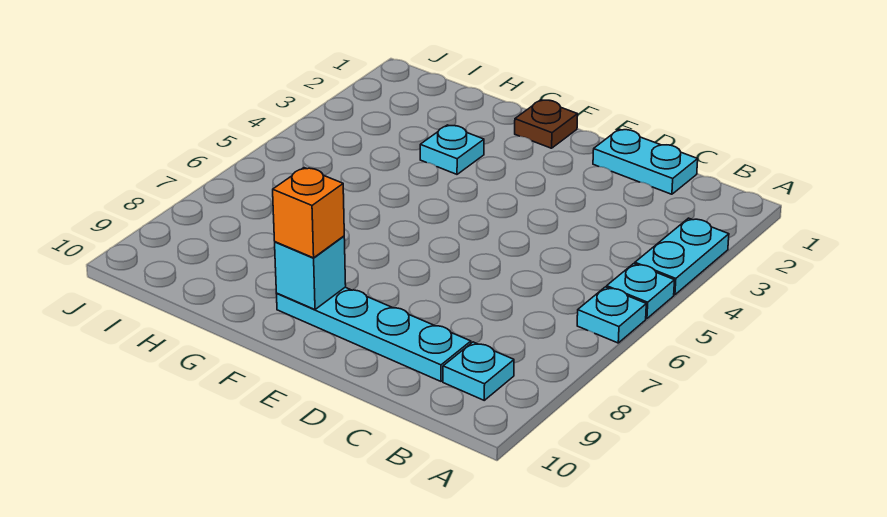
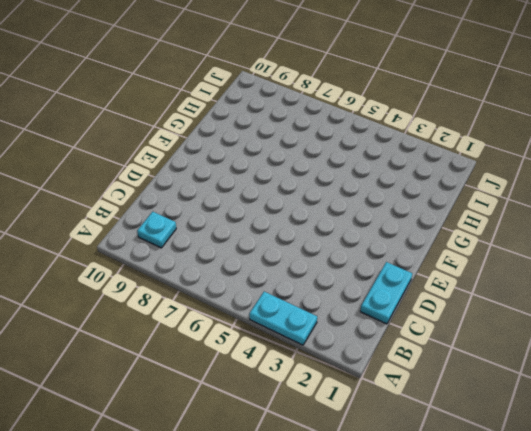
none -> cyan plate A5 level 1
none -> cyan plate A6 level 1

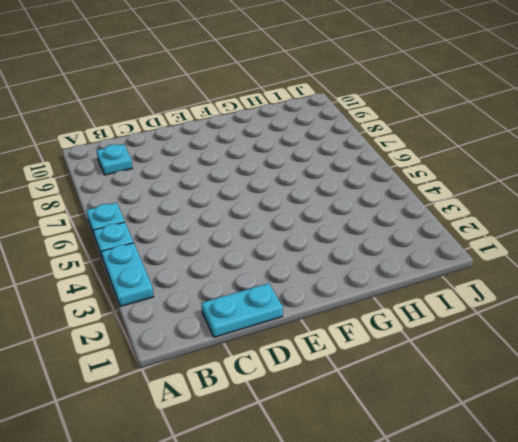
none -> cyan plate C9:F9 level 1
none -> brown plate F1 level 1

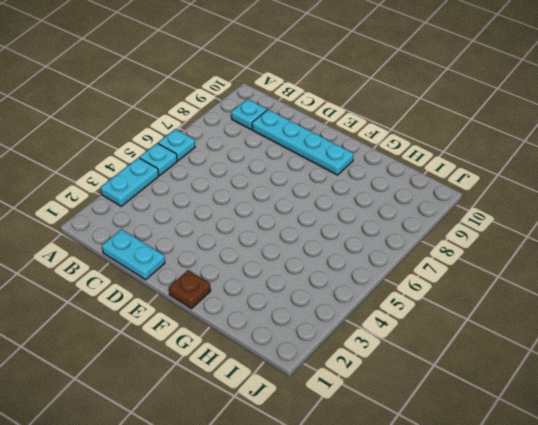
none -> cyan plate G3 level 1
none -> cyan brick F9 level 2

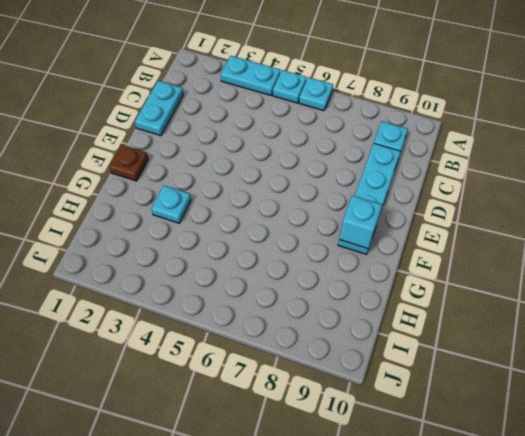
none -> orange brick F9 level 3

